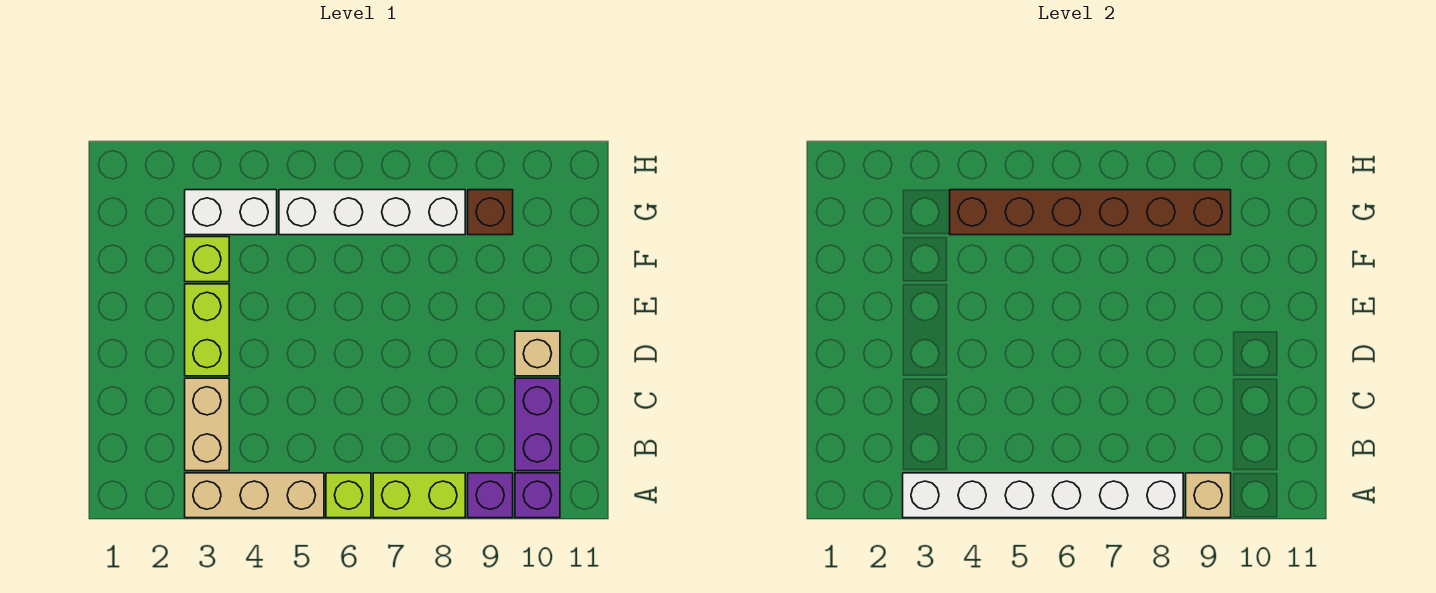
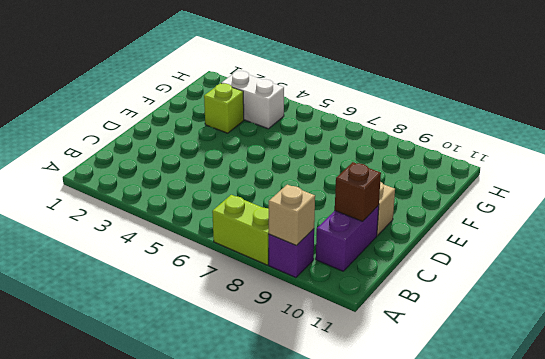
brown brick C10 level 2 -> brown brick G9 level 1
none -> tan brick A3:A5 level 1
none -> lime brick A6 level 1
none -> purple brick A10 level 1

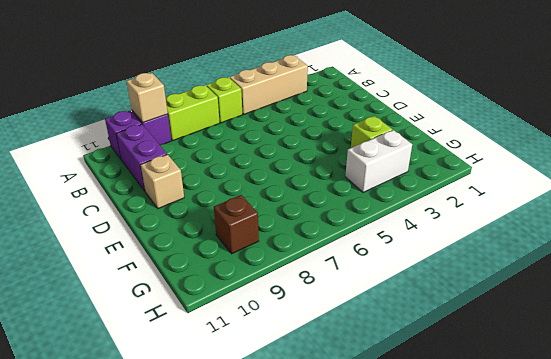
none -> tan brick B3:C3 level 1
none -> lime brick D3:E3 level 1
none -> white brick G5:G8 level 1

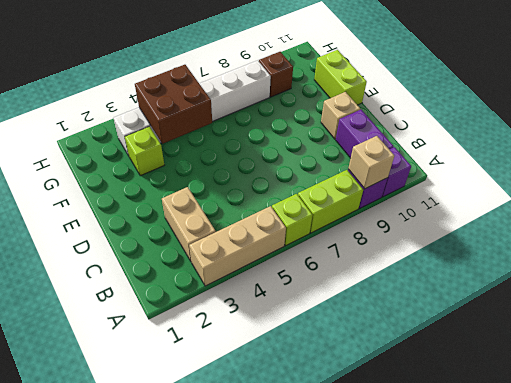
lime brick E11:F11 level 1 -> lime brick D3:E3 level 1
brown brick F4:G5 level 2 -> brown brick G4:G9 level 2
none -> white brick A3:A8 level 2

